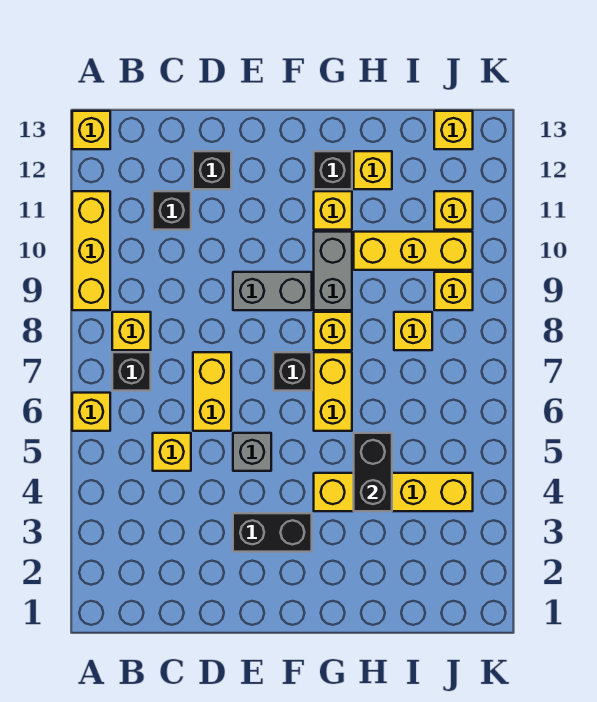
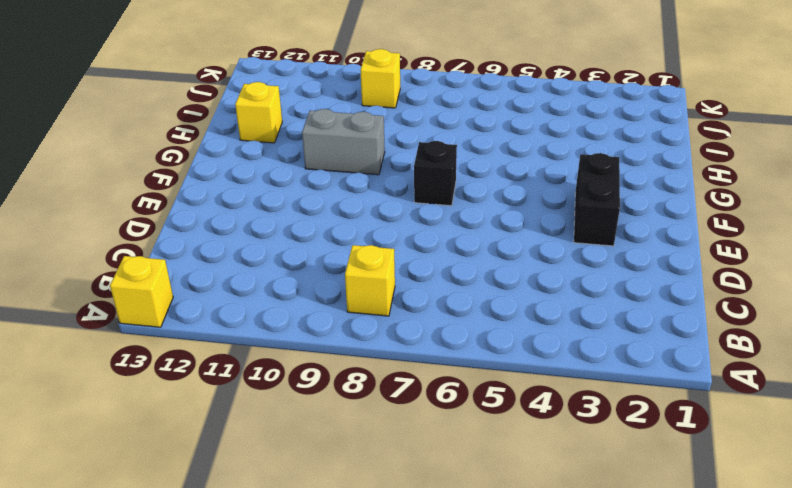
none -> yellow brick A6 level 1
none -> yellow brick A9:A11 level 1
none -> black brick B7 level 1

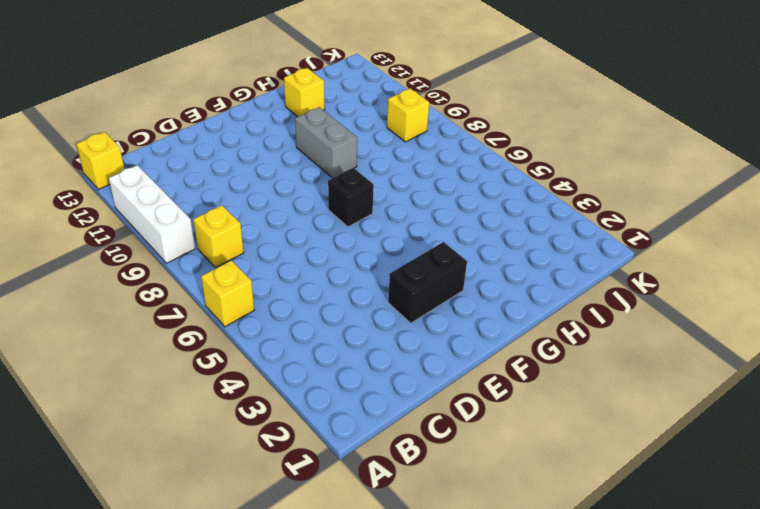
white brick A9:A11 level 1 -> yellow brick A9:A11 level 1
none -> black brick B7 level 1
none -> yellow brick C5 level 1
none -> black brick C11 level 1

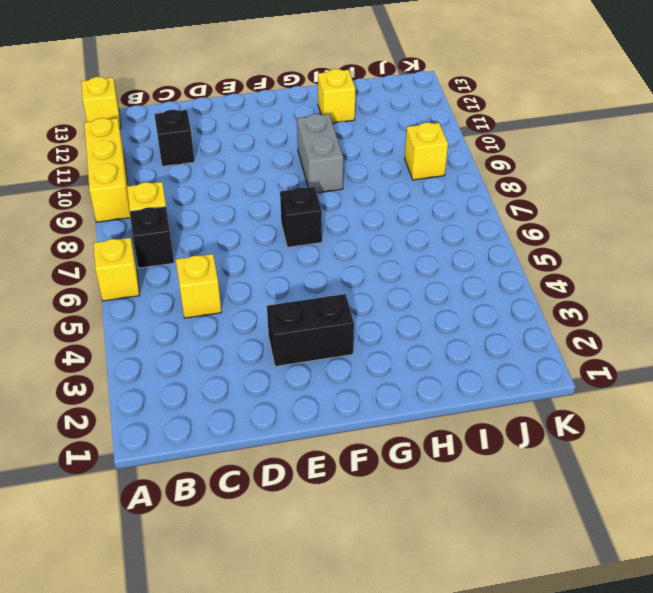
none -> yellow brick D6:D7 level 1
none -> black brick D12 level 1
none -> grey brick E5 level 1

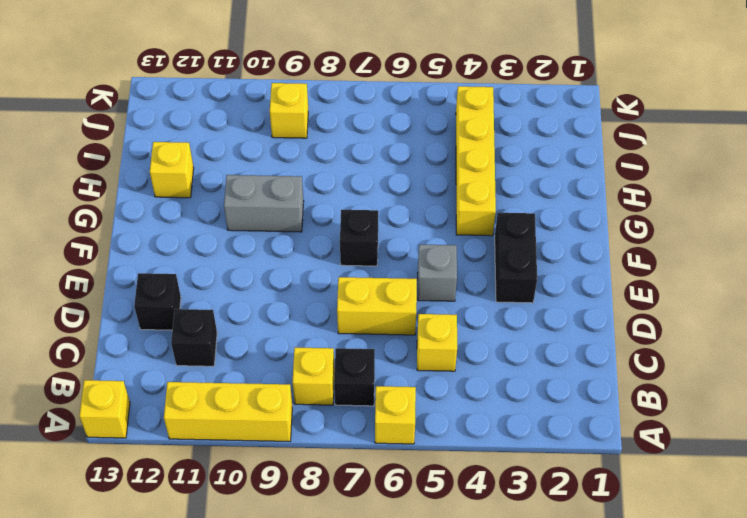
none -> grey brick E9:F9 level 1
none -> yellow brick G6:G7 level 1
none -> yellow brick G8 level 1

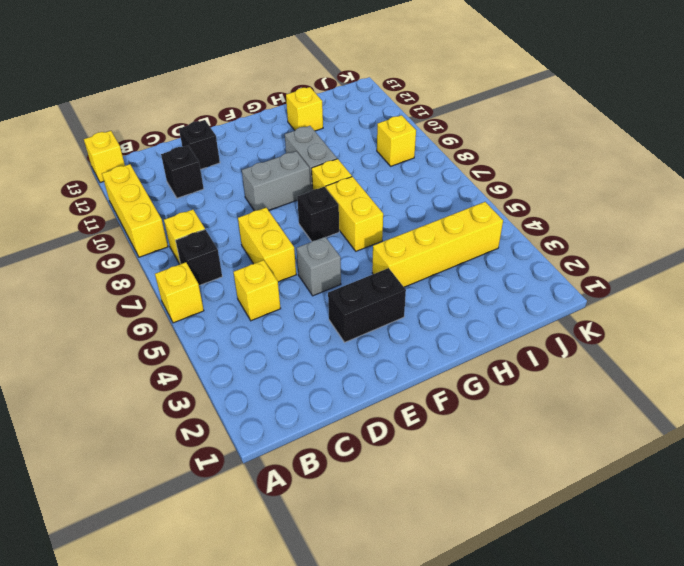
none -> yellow brick G11 level 1
none -> black brick G12 level 1
none -> yellow brick H10:J10 level 1

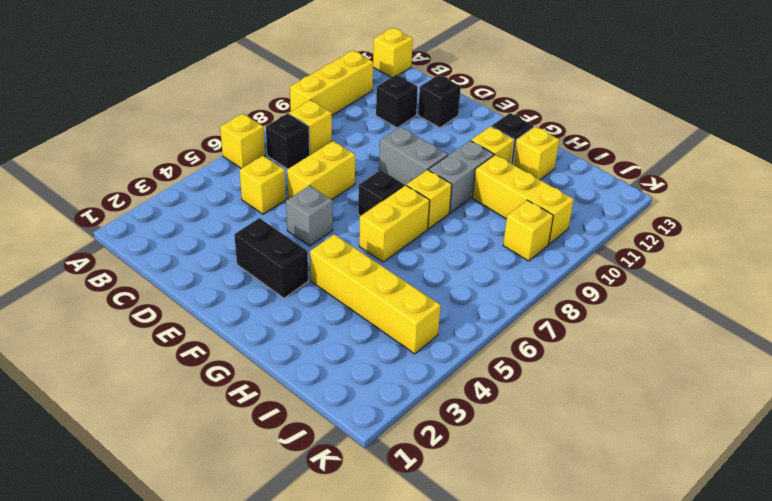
none -> yellow brick I8 level 1
none -> yellow brick J11 level 1
none -> yellow brick J13 level 1

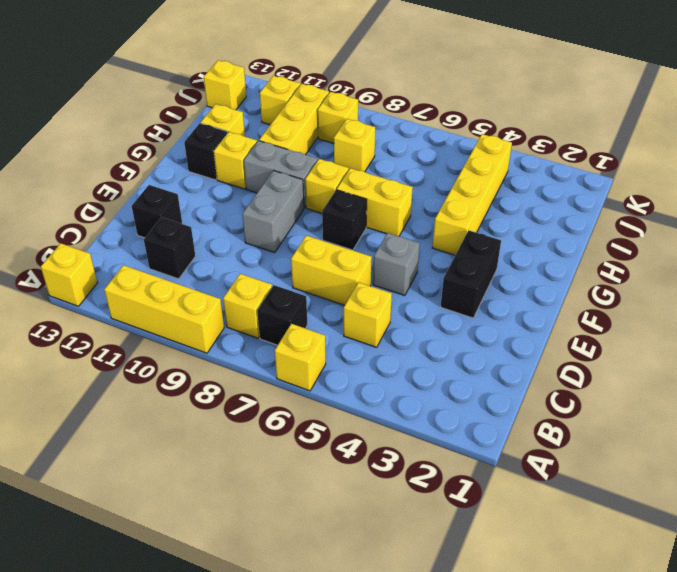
none -> black brick H4:H5 level 2

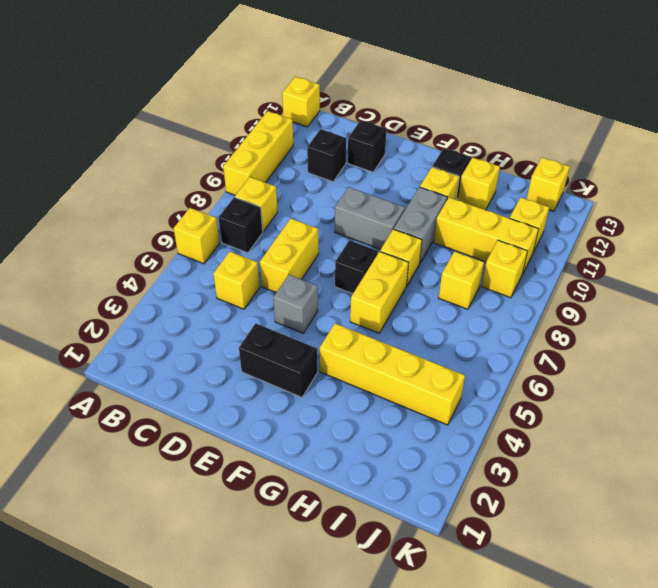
none -> black brick H4:H5 level 2

